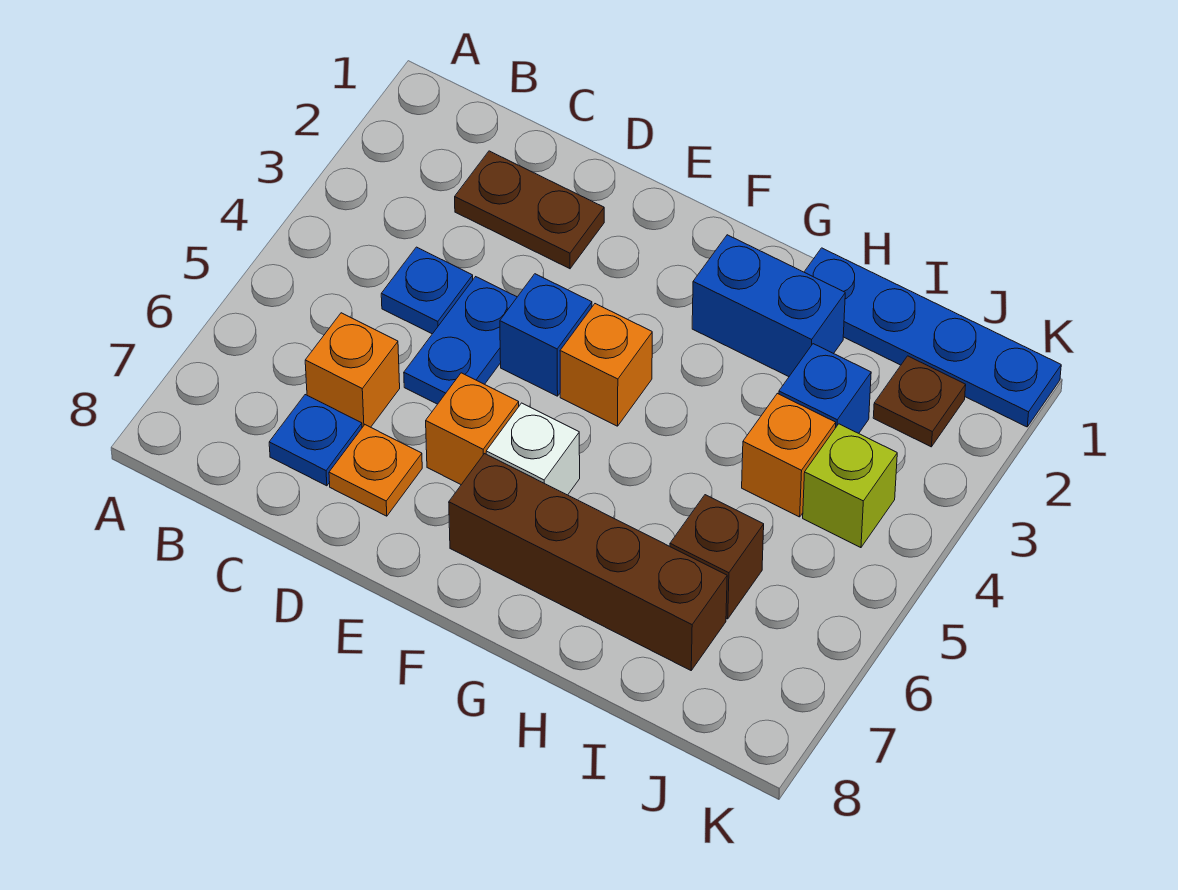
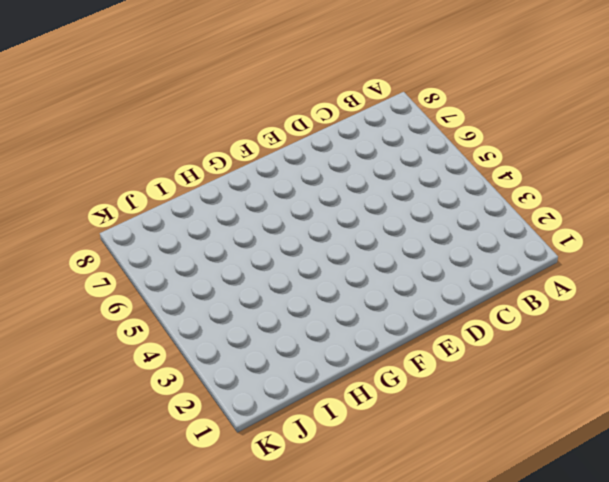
none -> brown plate C2:D2 level 1
none -> blue plate C4 level 1
none -> orange brick C6 level 1

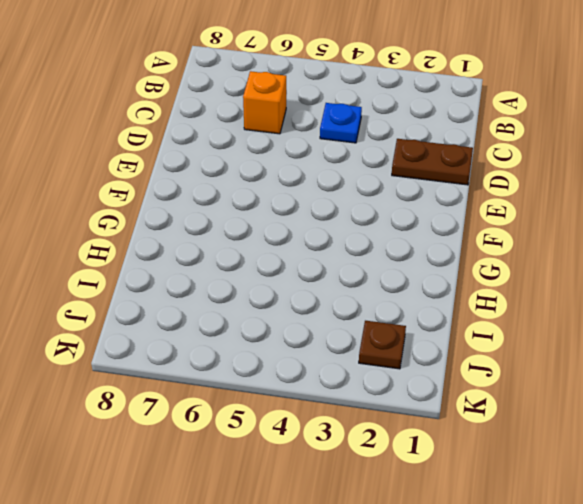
brown plate D1:D2 level 1 -> brown plate C2:D2 level 1
none -> blue plate C7 level 1
none -> blue plate D4:D5 level 1
none -> orange plate D7 level 1

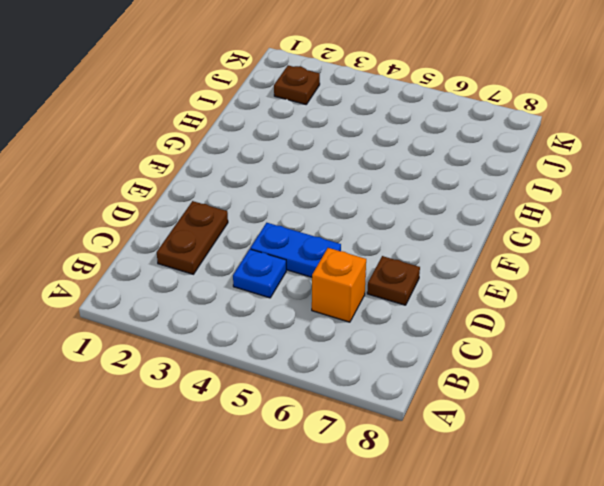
brown plate D7 level 1 -> orange plate D7 level 1
none -> blue plate C7 level 1
none -> blue brick E4 level 1
none -> orange brick E6 level 1

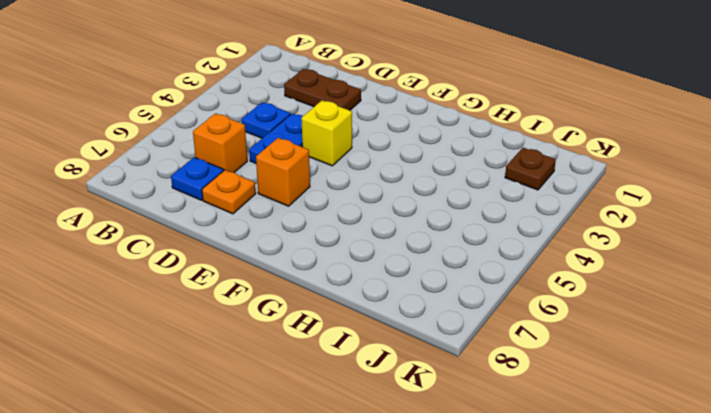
yellow brick E4 level 1 -> blue brick E4 level 1
none -> orange brick F4 level 1
none -> white brick F6 level 1
none -> brown brick F7:I7 level 1

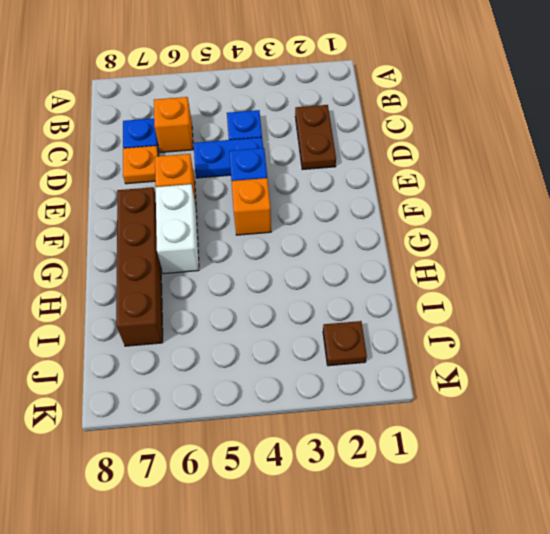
white brick F6:G6 level 1 -> white brick F6 level 1
none -> blue brick G2:H2 level 1
none -> blue plate H1:K1 level 1
none -> blue brick I3 level 1

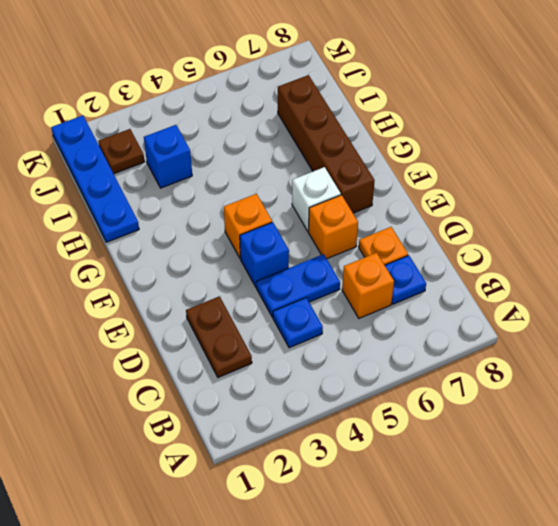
none -> blue brick G2:H2 level 1
none -> orange brick I4 level 1
none -> brown brick I6 level 1

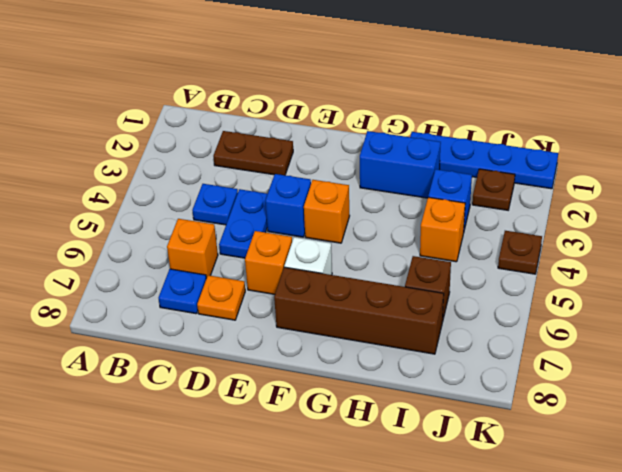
brown plate K4 level 1 -> none
none -> lime brick J4 level 1

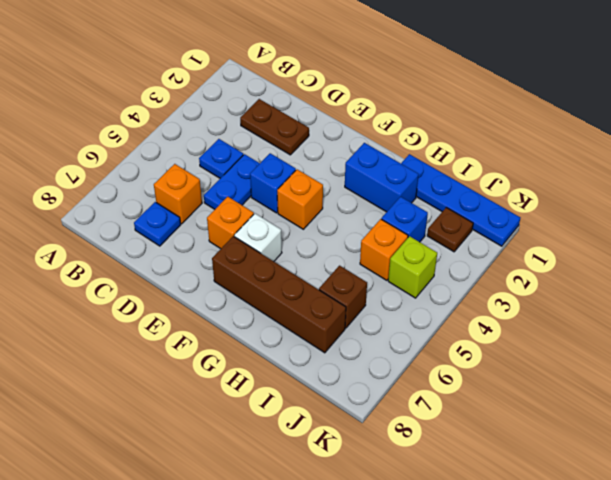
none -> orange plate D7 level 1

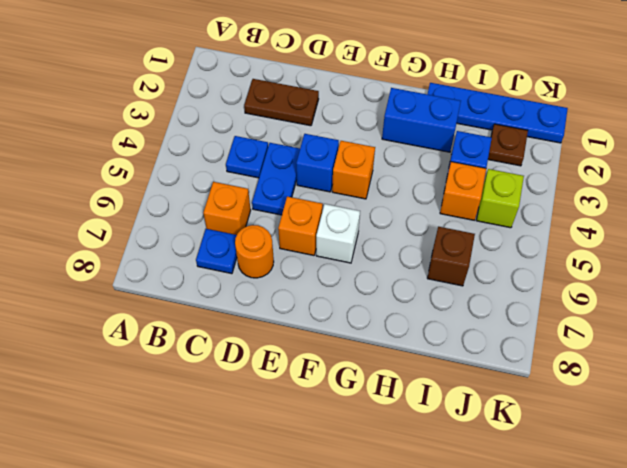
orange round brick D7 level 1 -> orange plate D7 level 1
none -> brown brick F7:I7 level 1

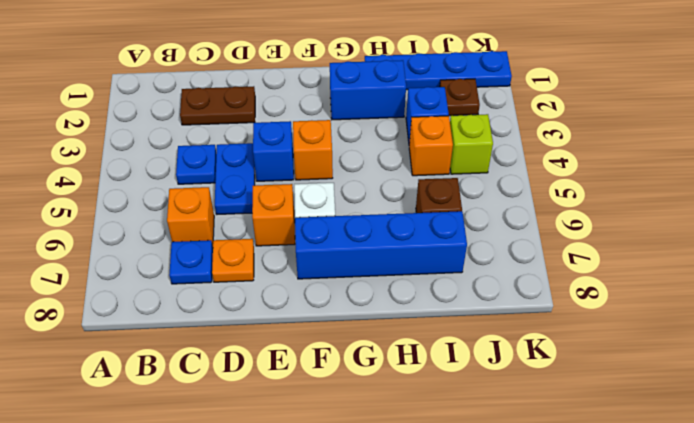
blue brick F7:I7 level 1 -> brown brick F7:I7 level 1

